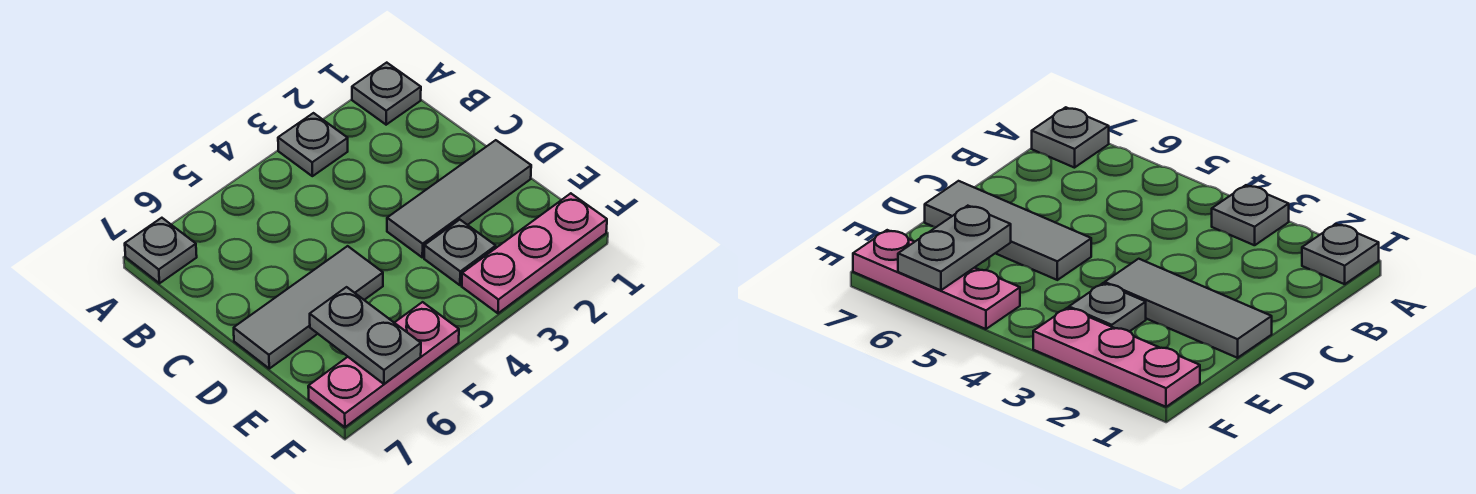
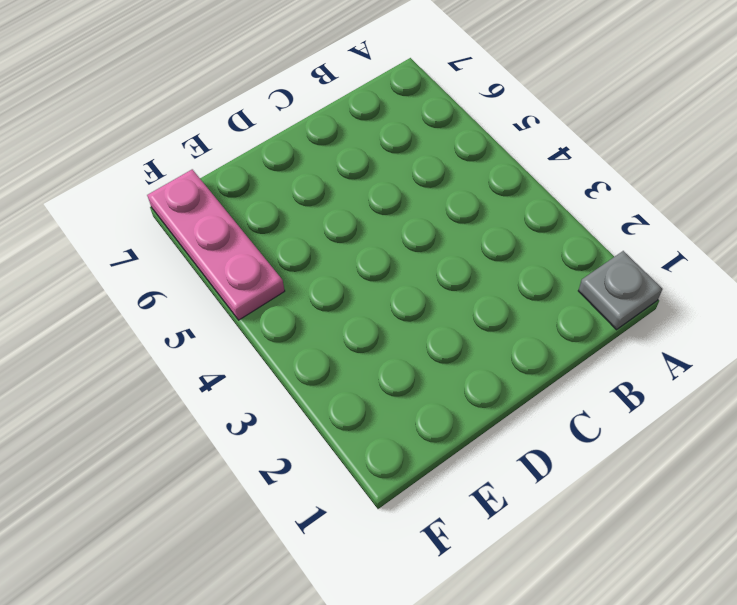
none -> grey plate A3 level 1
none -> grey plate A7 level 1

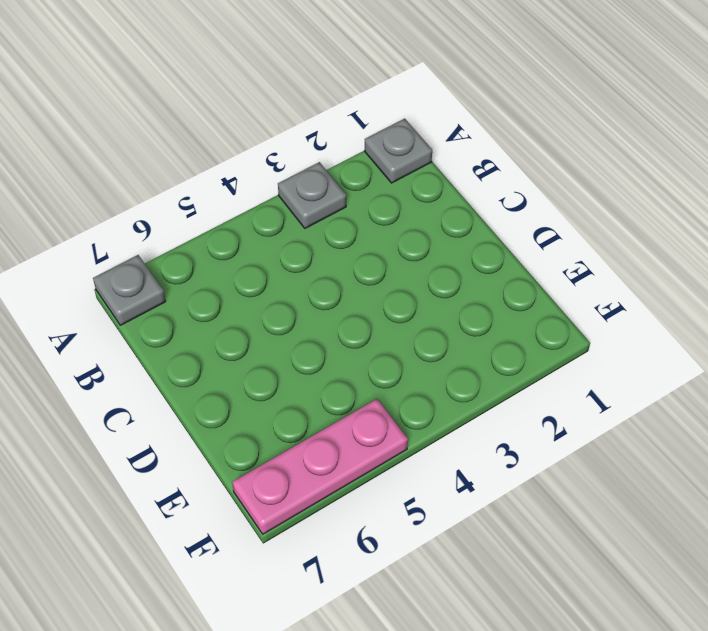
none -> grey tile D1:D3 level 1
none -> grey tile D5:D7 level 1

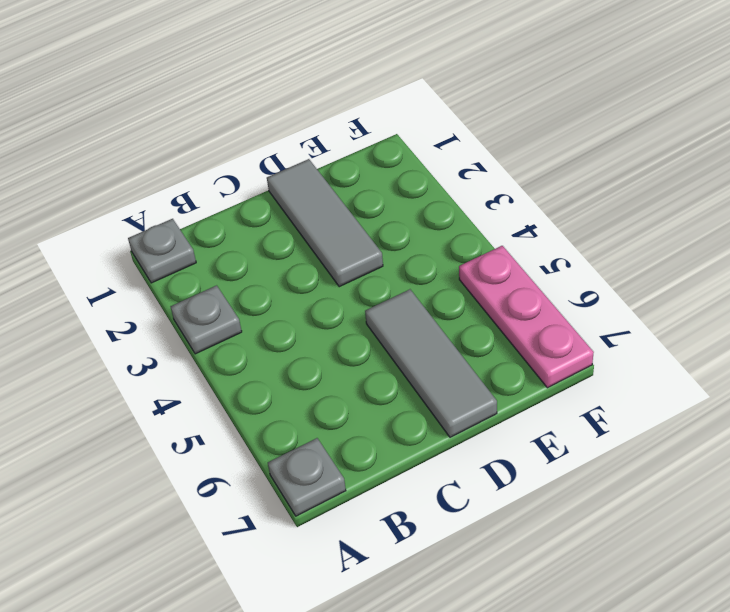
none -> grey plate E3 level 1
none -> pink plate F1:F3 level 1

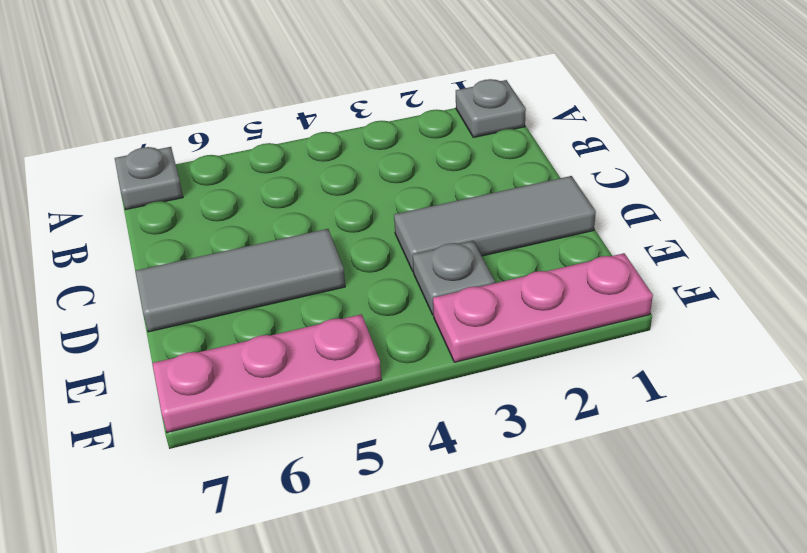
none -> grey plate A3 level 1
none -> grey plate E6:F6 level 2

